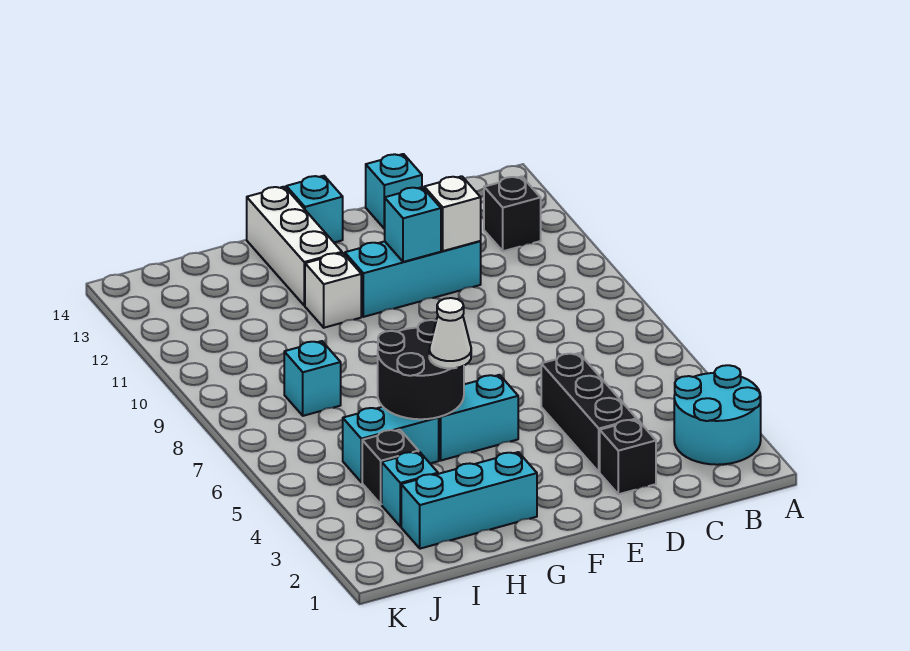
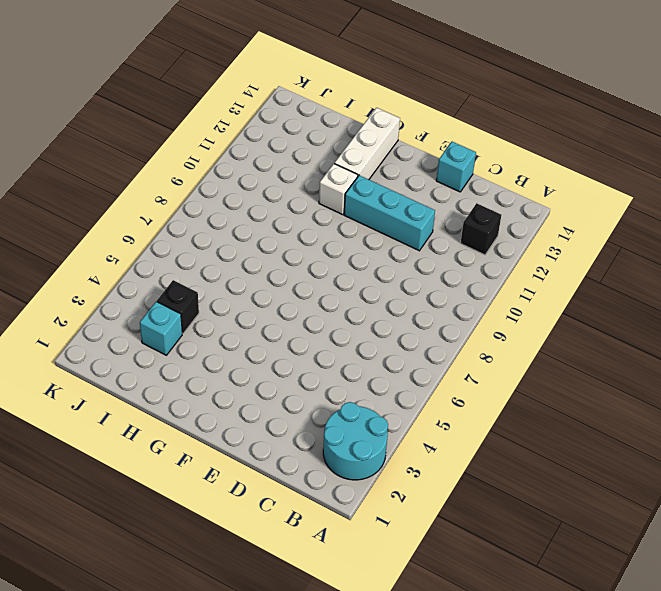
none -> black brick D2 level 1
none -> black brick D3:D5 level 1
none -> cyan brick F5:G5 level 1

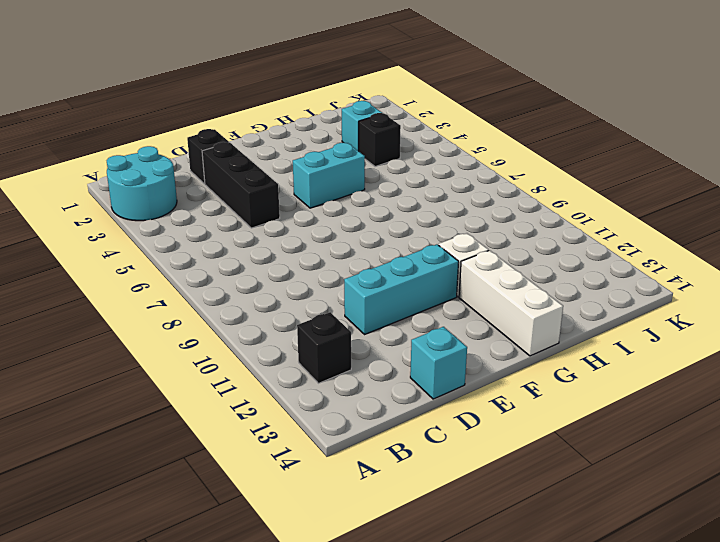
none -> cyan brick F14 level 1
none -> cyan brick G2:I2 level 1
none -> cyan brick H5:I5 level 1

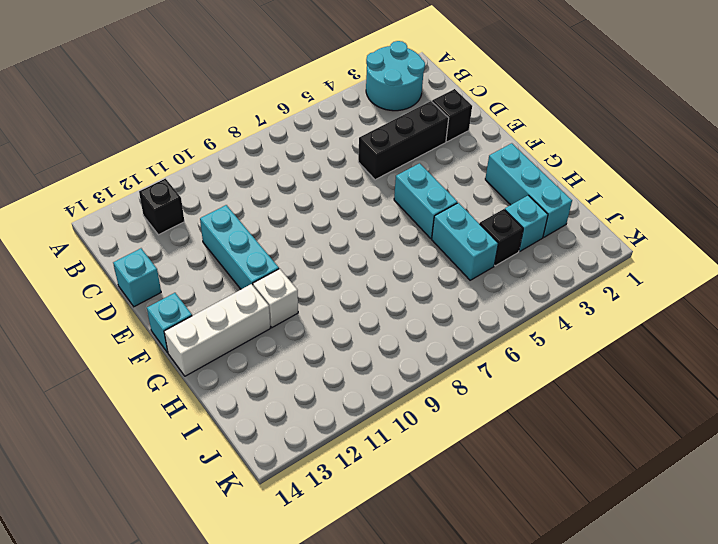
none -> cyan brick I8 level 1
none -> white brick D11 level 2
none -> cyan brick E11 level 2

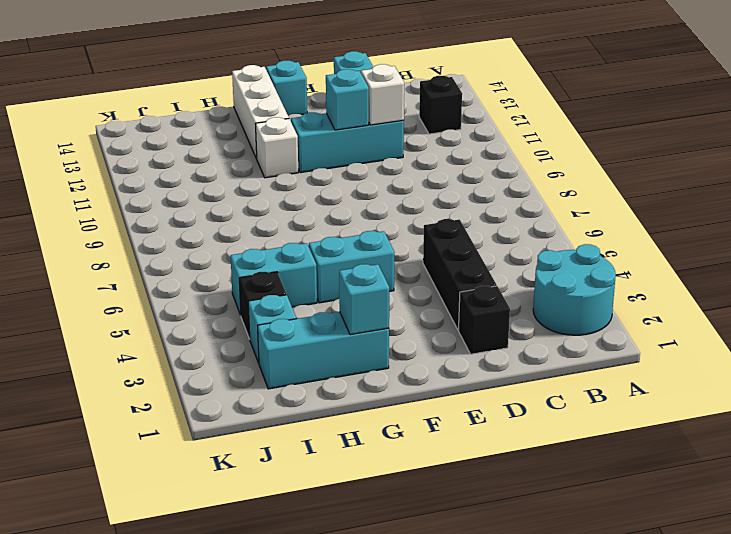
cyan brick G2 level 2 -> cyan brick I8 level 1
none -> black round brick G5:H6 level 2
none -> white cone G5 level 3

